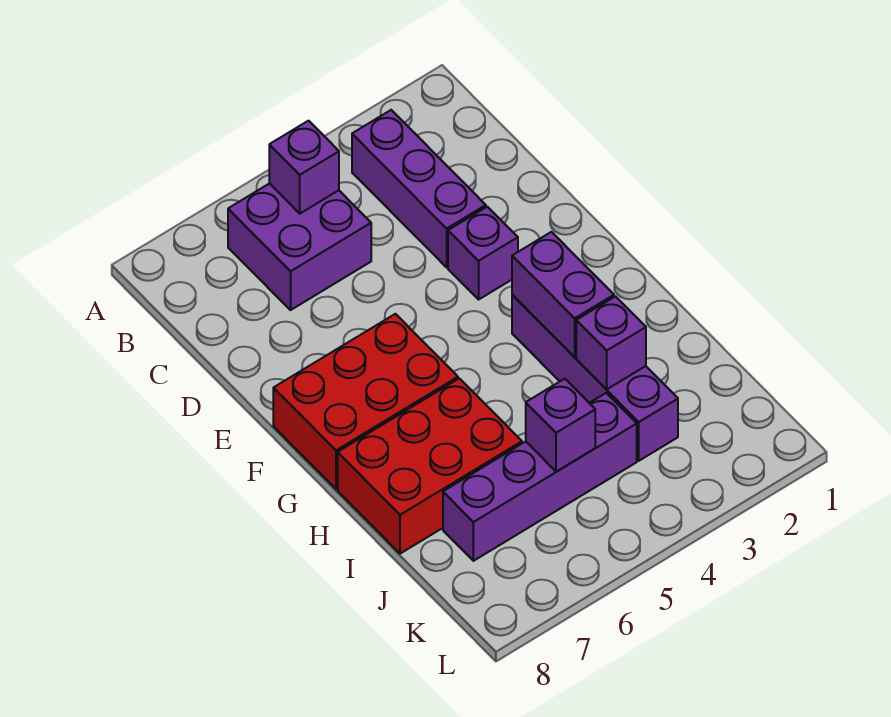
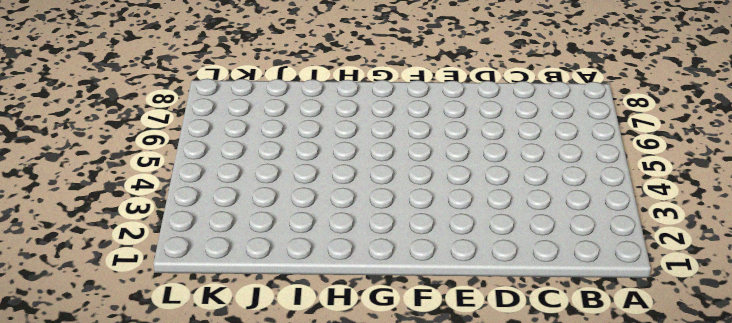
none -> purple brick B3:D3 level 1
none -> purple brick B5:C6 level 1

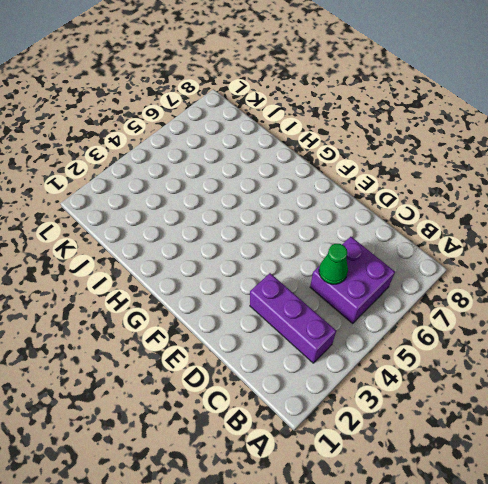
green cone C5 level 2 -> none
none -> purple brick E3 level 1
none -> red brick F6:G8 level 1

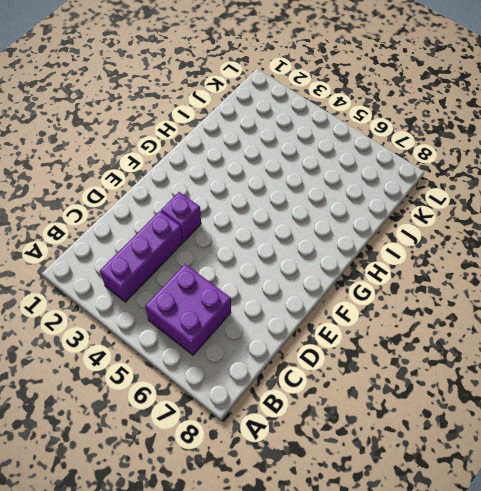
none -> red brick F6:G8 level 1
none -> purple brick G3:J3 level 1

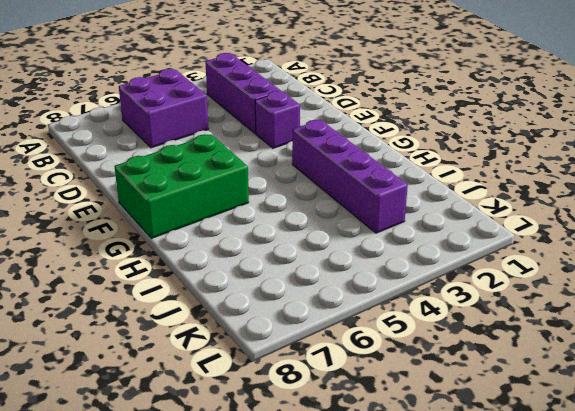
green brick F6:G8 level 1 -> red brick F6:G8 level 1
none -> red brick H6:I8 level 1
none -> purple brick J4:J7 level 1

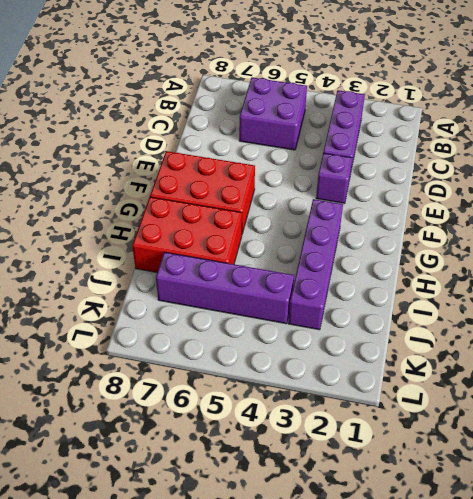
none -> purple brick B5 level 2
none -> purple brick G3:H3 level 2

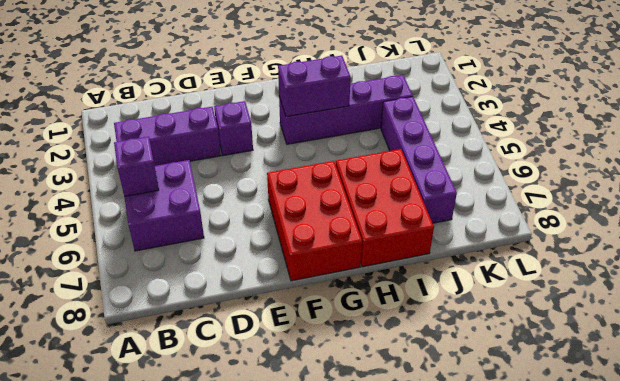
none -> purple brick I3 level 2
none -> purple brick J5 level 2

